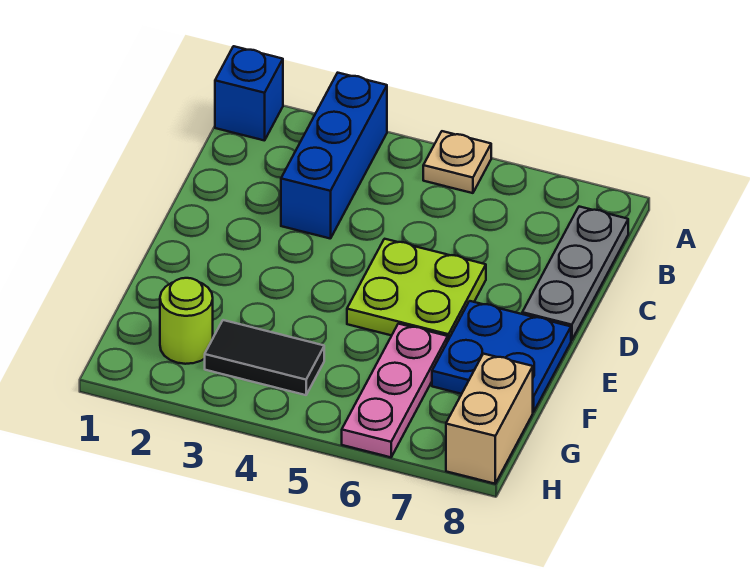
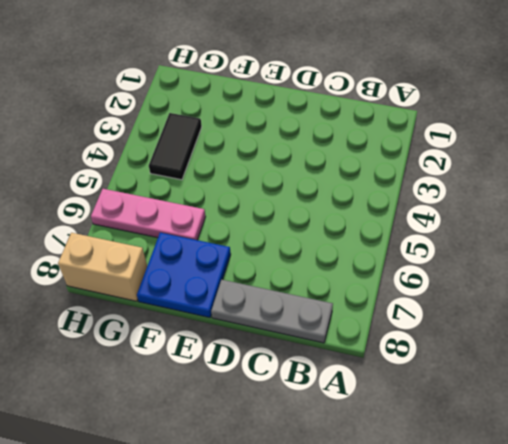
none -> blue brick A1 level 1
none -> blue brick A3:C3 level 1

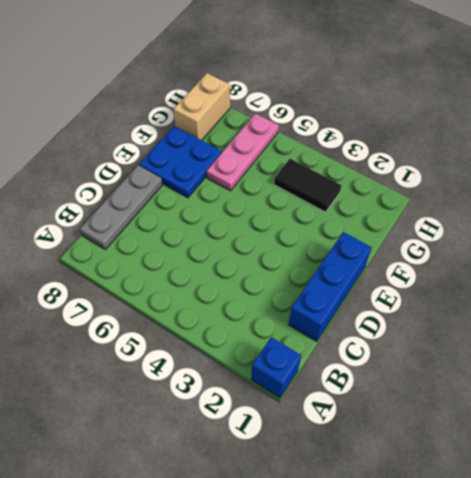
blue brick C1:E1 level 1 -> blue brick A3:C3 level 1
none -> tan plate A5 level 1
none -> lime plate D5:E6 level 1

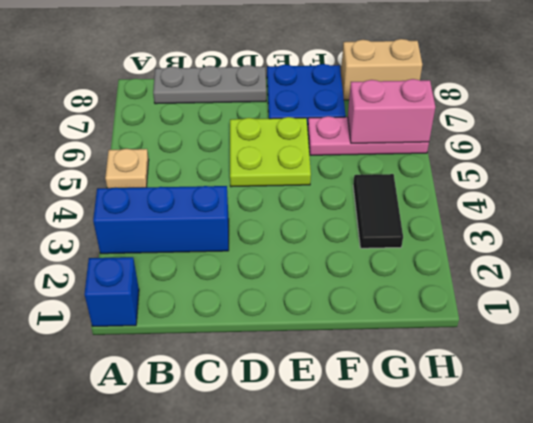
pink brick G6:H6 level 2 -> none
none -> lime round brick G2 level 1

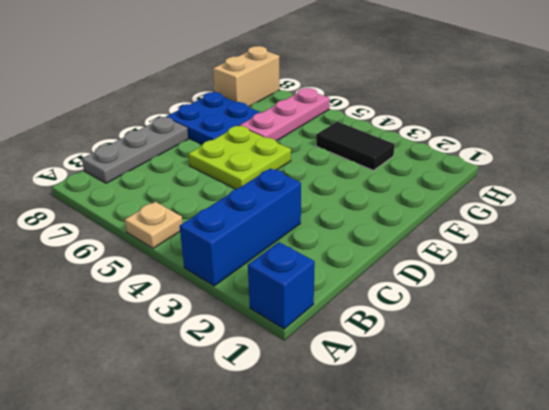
none -> lime round brick G2 level 1

